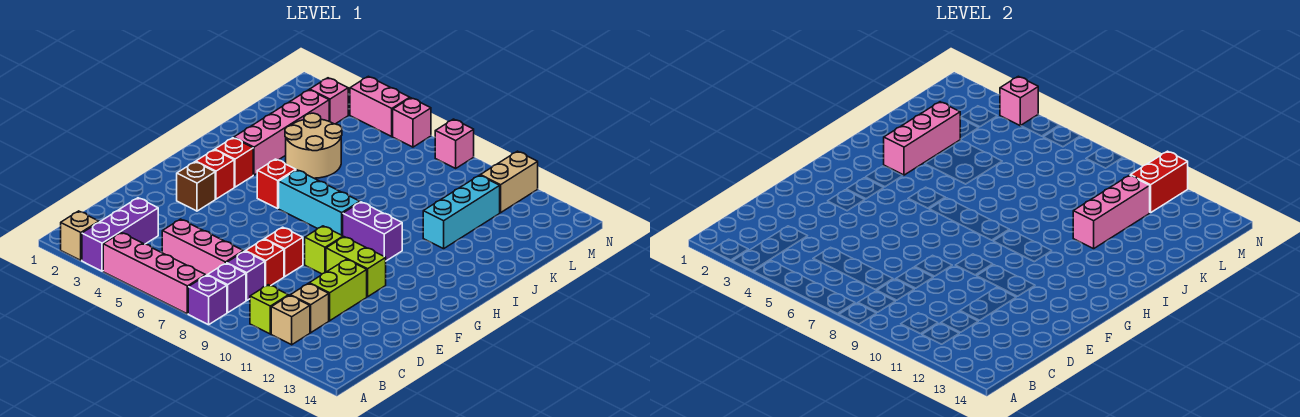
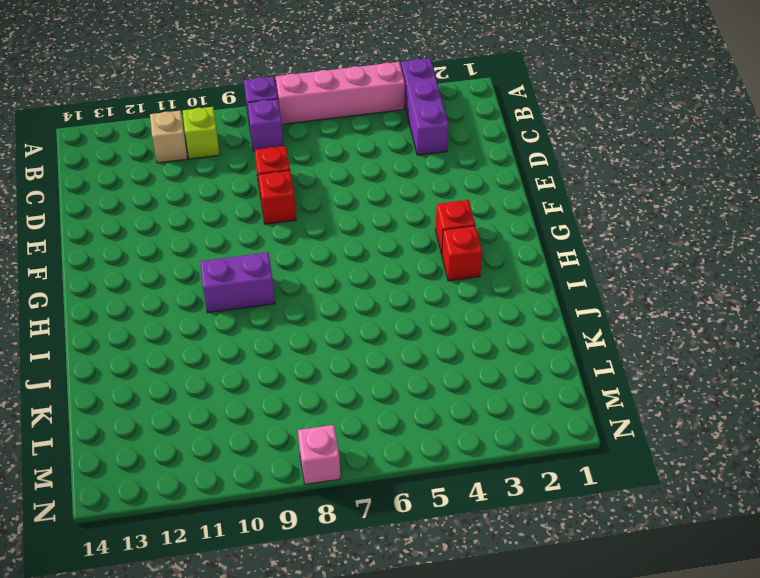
none -> tan brick A2 level 1
none -> pink brick C5:C7 level 1
none -> purple brick C8 level 1
none -> tan brick C11 level 1

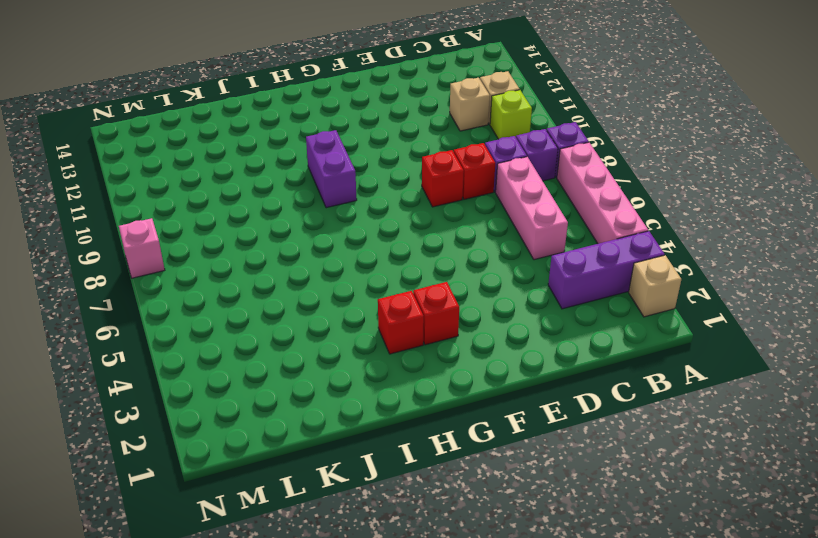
none -> lime brick D11:E11 level 1
none -> brown brick F3 level 1
none -> lime brick F9 level 1
none -> lime brick F10:F11 level 1

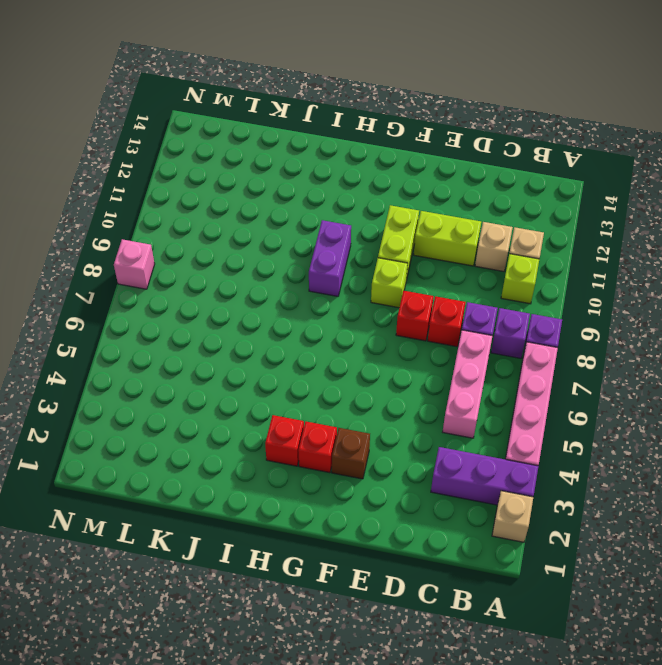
none -> red brick H5 level 1
none -> cyan brick H6:H8 level 1
none -> pink brick I3:L3 level 1
none -> tan round brick J4:K5 level 1

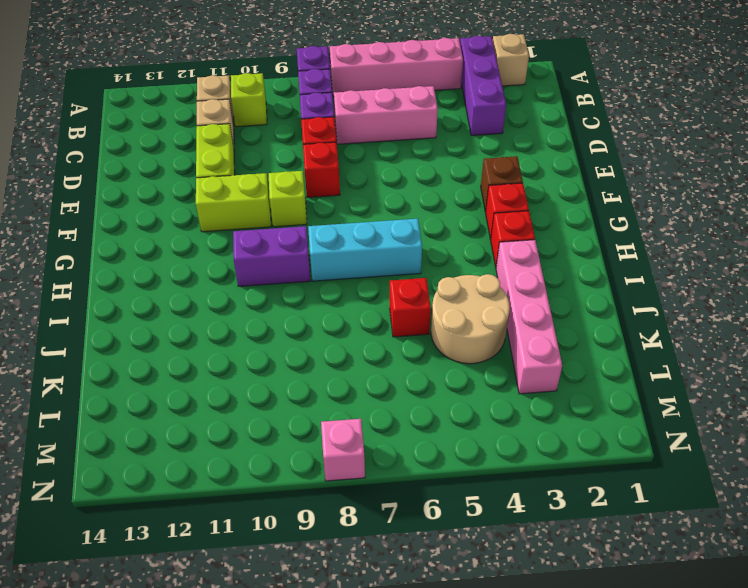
red brick J6 level 1 -> red brick H5 level 1
none -> cyan brick J11:L11 level 1
none -> pink brick M3 level 1
none -> tan brick M11:N11 level 1
none -> pink brick N4:N5 level 1

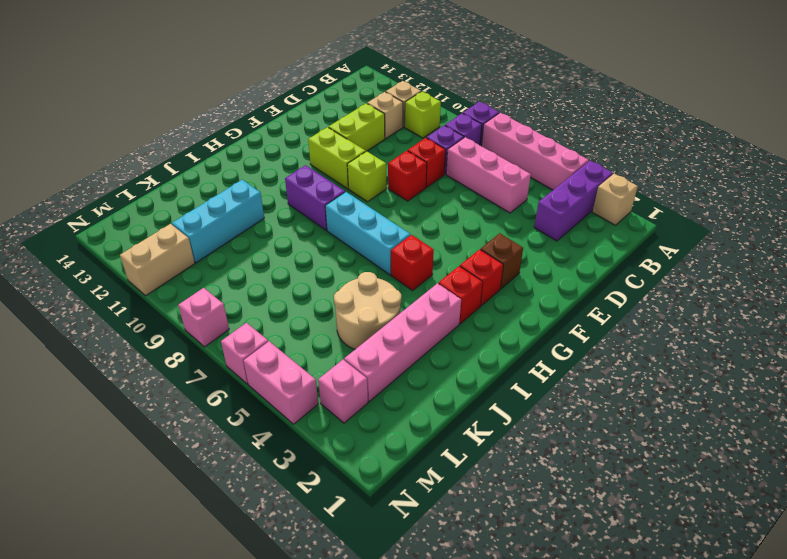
none -> pink brick I3:K3 level 2
none -> pink brick J11:L11 level 2
none -> red brick M11:N11 level 2
none -> pink brick N4 level 2

